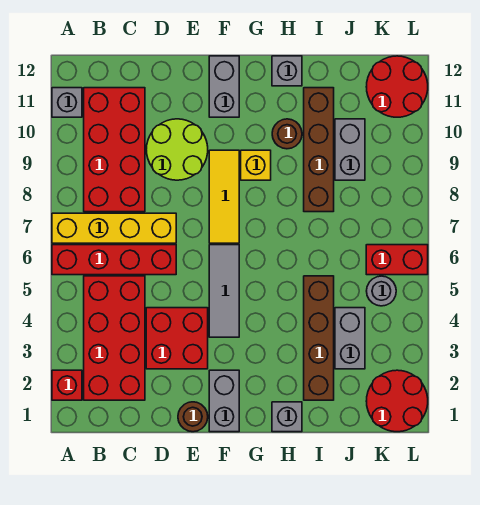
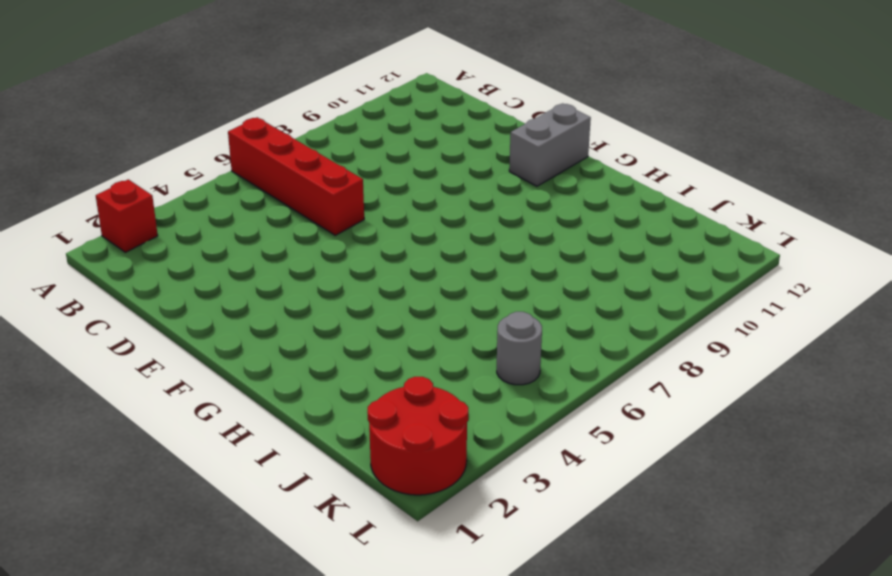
none -> yellow brick A7:D7 level 1
none -> grey brick A11 level 1
none -> red brick B2:C5 level 1

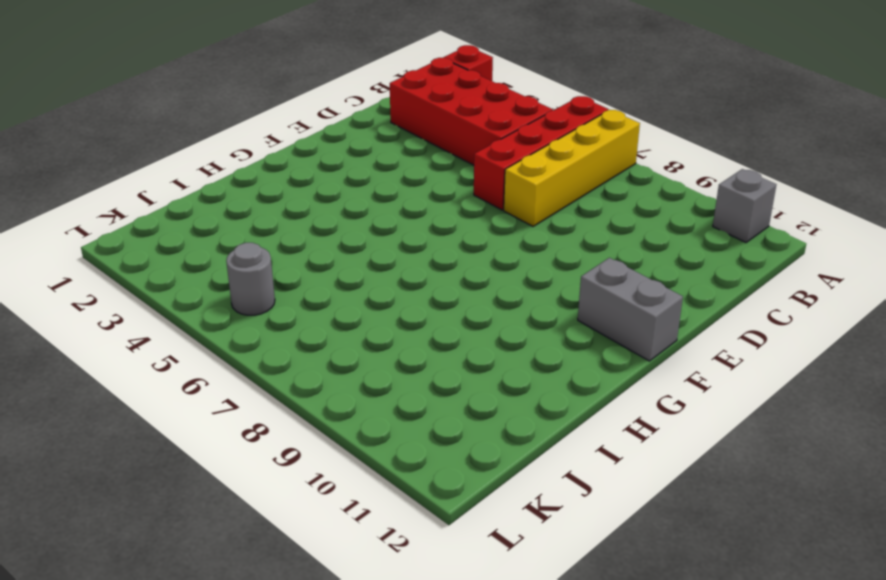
none -> red brick B8:C11 level 1
none -> red brick D3:E4 level 1
none -> lime round brick D9:E10 level 1

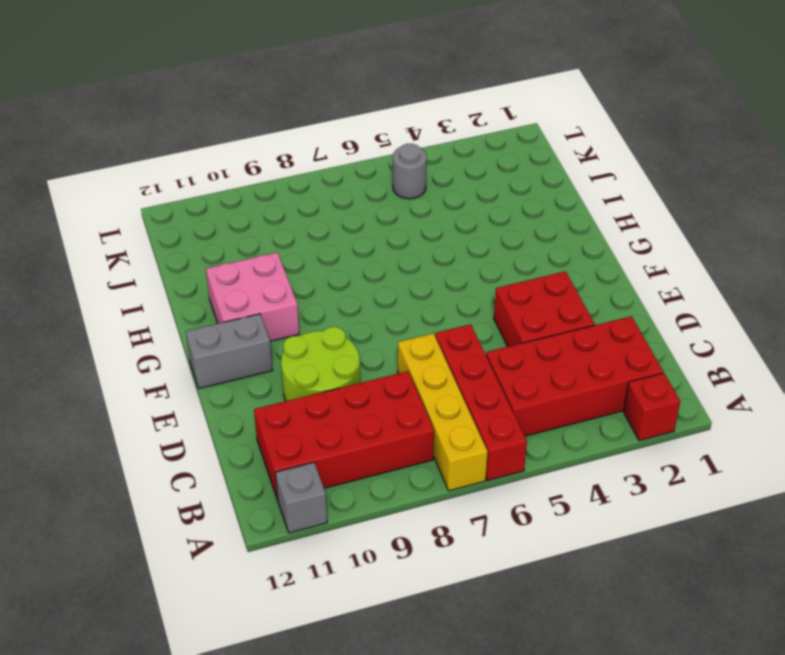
pink brick G10:H11 level 1 -> brown round brick H10 level 1
none -> brown round brick E1 level 1
none -> grey brick F1:F2 level 1
none -> grey tile F4:F6 level 1

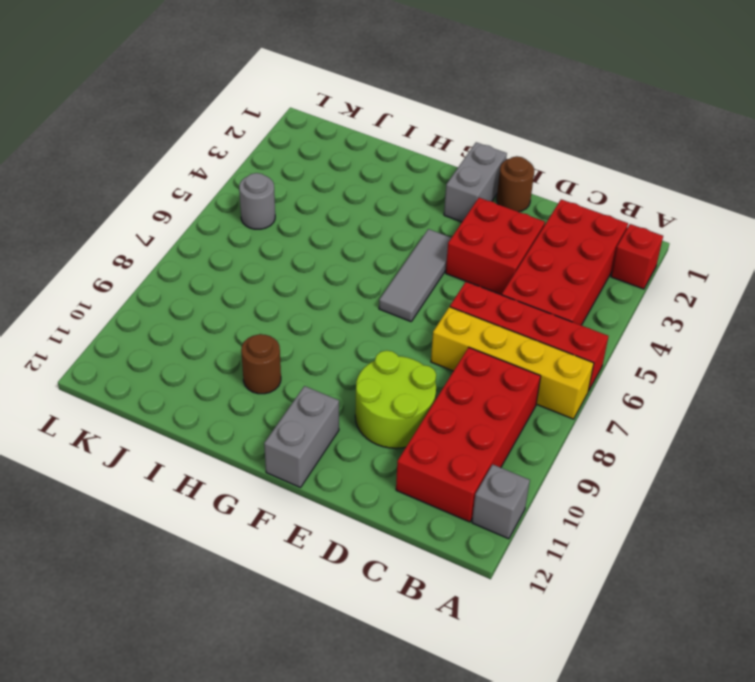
none -> yellow tile F7:F9 level 1
none -> yellow brick G9 level 1
none -> grey brick H1 level 1

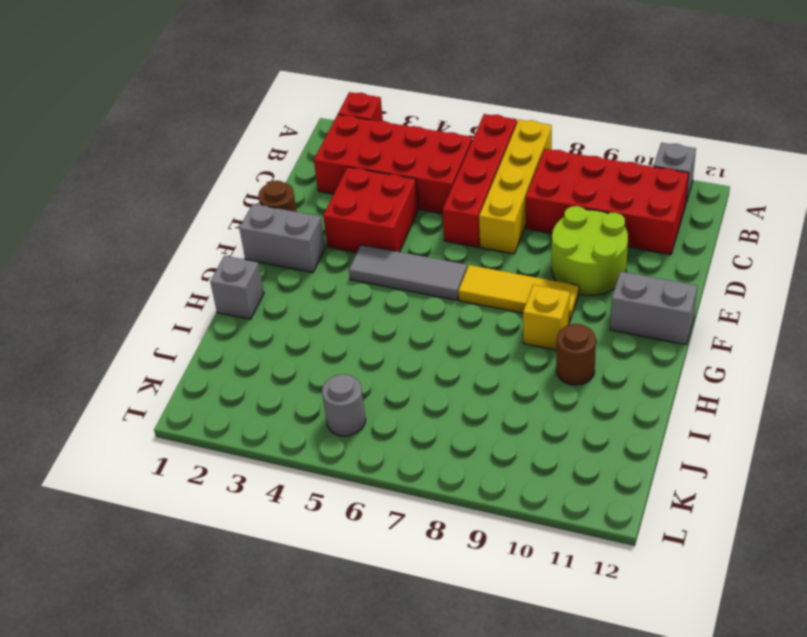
none -> grey brick H12 level 1
none -> brown brick I2:I5 level 1
none -> brown brick I8:I11 level 1

